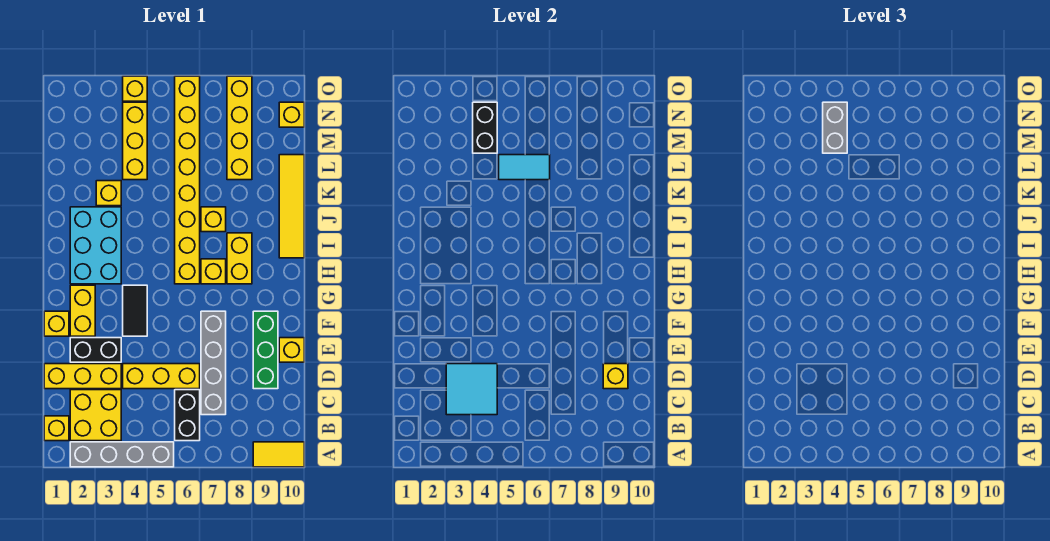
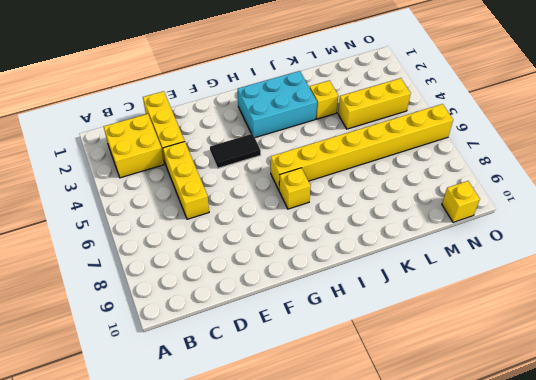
none -> grey brick A2:A5 level 1
none -> yellow tile A9:A10 level 1
none -> yellow brick B1 level 1
none -> black brick B6:C6 level 1

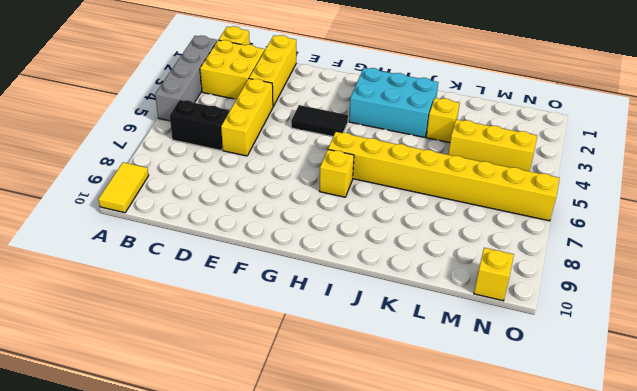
none -> grey brick C7:F7 level 1
none -> green brick D9:F9 level 1
none -> black brick E2:E3 level 1
none -> yellow brick E10 level 1

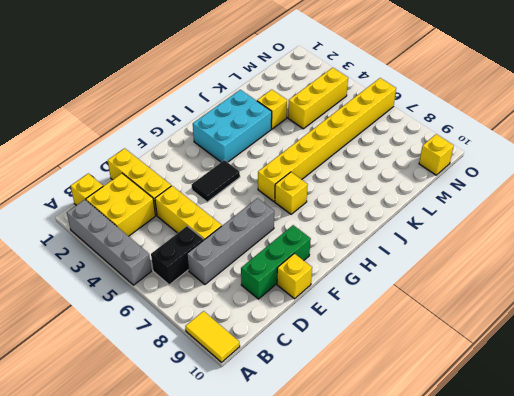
none -> black brick E2:E3 level 1
none -> yellow brick F1 level 1
none -> yellow brick F2:G2 level 1
none -> yellow brick H8:I8 level 1

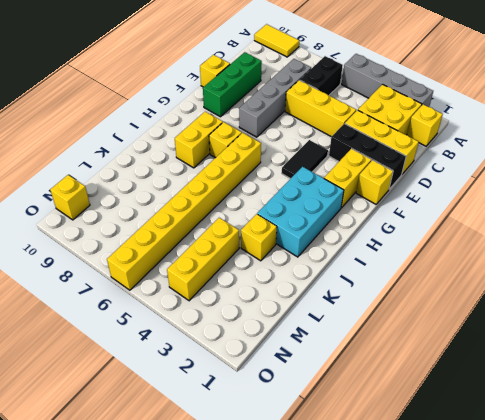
black brick E1:E3 level 1 -> black brick E2:E3 level 1
none -> yellow tile I10:L10 level 1
none -> yellow brick J7 level 1
none -> yellow brick L8:O8 level 1
none -> yellow brick O4 level 1

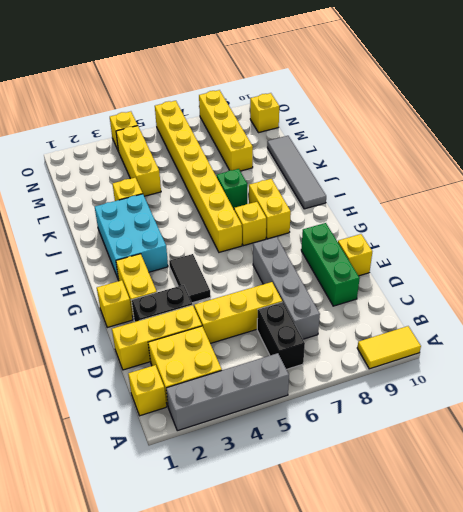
grey tile I10:L10 level 1 -> yellow tile I10:L10 level 1
green brick J7 level 1 -> yellow brick J7 level 1
none -> cyan tile C3:D4 level 2
none -> yellow brick D9 level 2
none -> cyan tile L5:L6 level 2
none -> black brick M4:N4 level 2

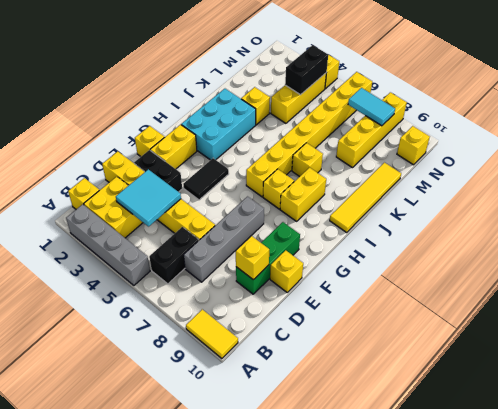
cyan tile N7:N8 level 2 -> cyan tile L5:L6 level 2
none -> grey brick M4:N4 level 3

